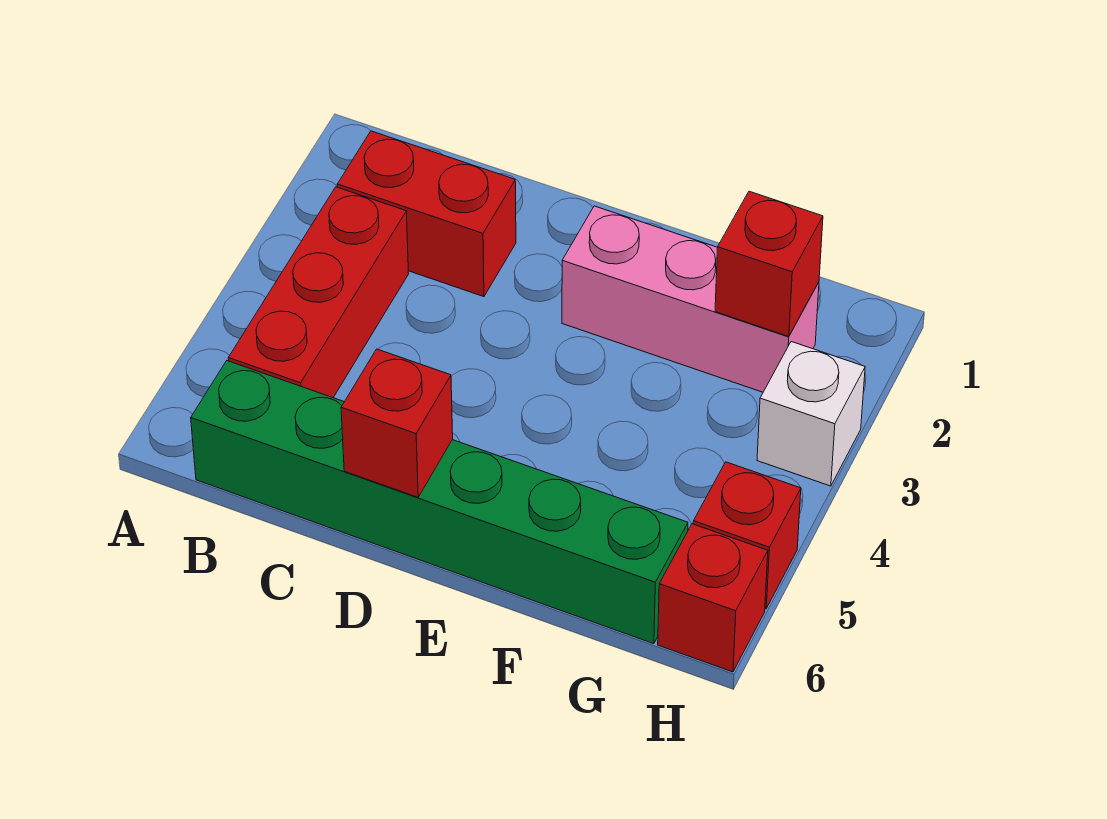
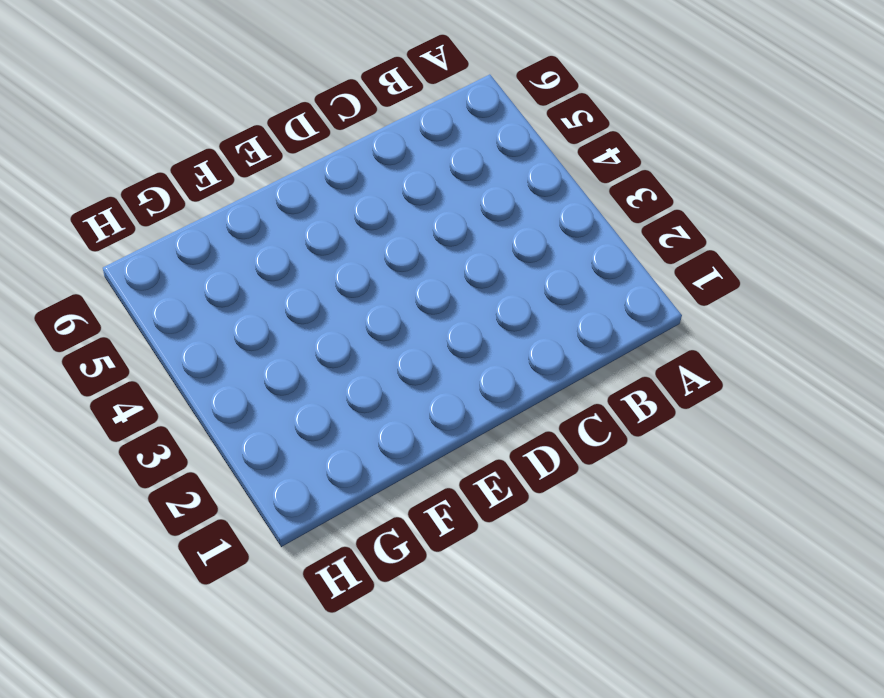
none -> red brick B2:C2 level 1
none -> red brick B3:B5 level 1

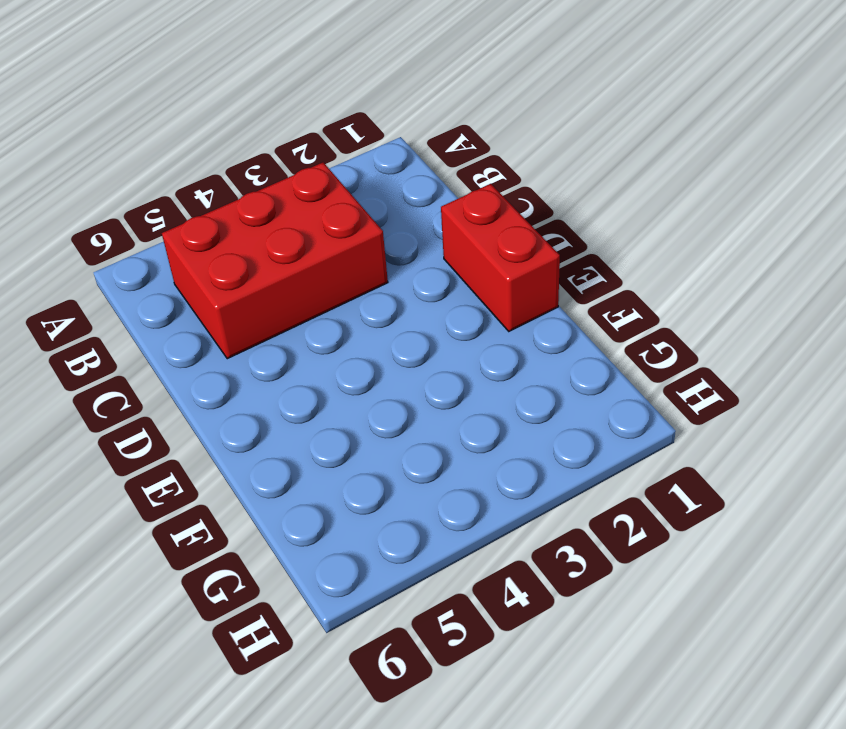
red brick B3:C5 level 1 -> red brick B3:B5 level 1
red brick D1:E1 level 1 -> red brick B2:C2 level 1
none -> green brick B6:G6 level 1
none -> pink brick E2:G2 level 1

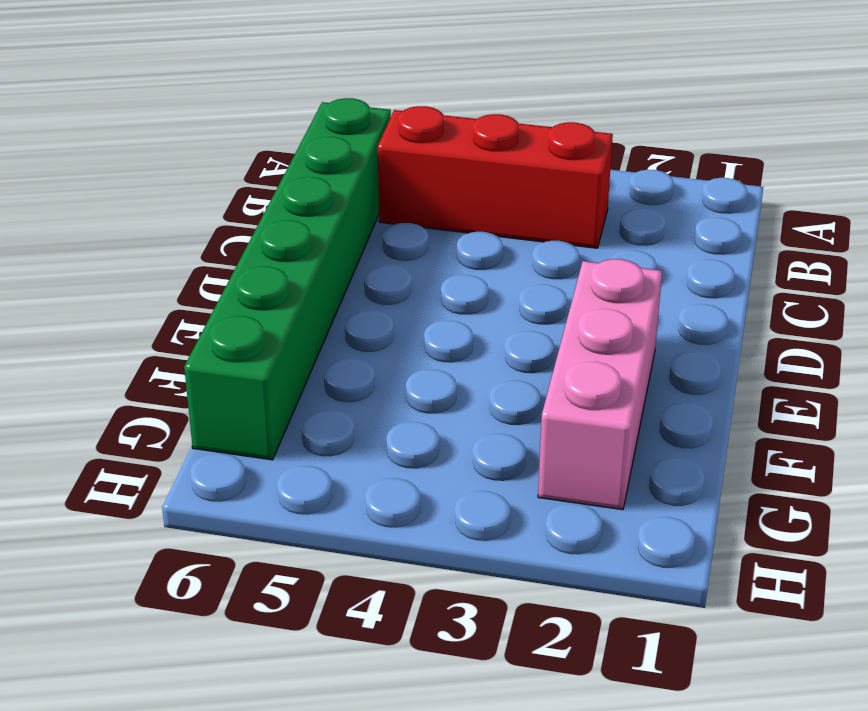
none -> red brick B2:C2 level 1
none -> white brick H3 level 1

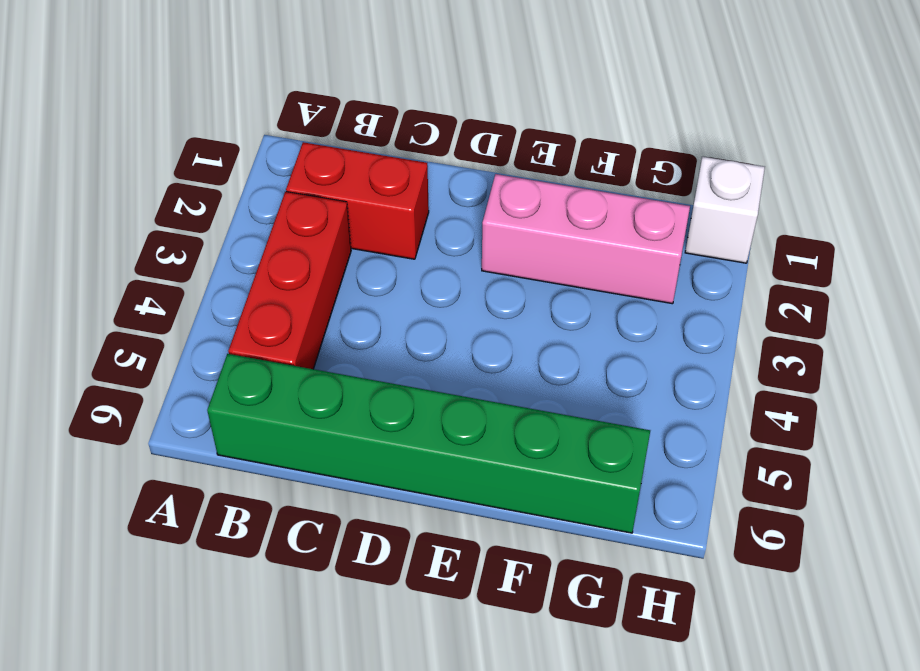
white brick H1 level 1 -> white brick H3 level 1
none -> red brick H5 level 1
none -> red brick H6 level 1

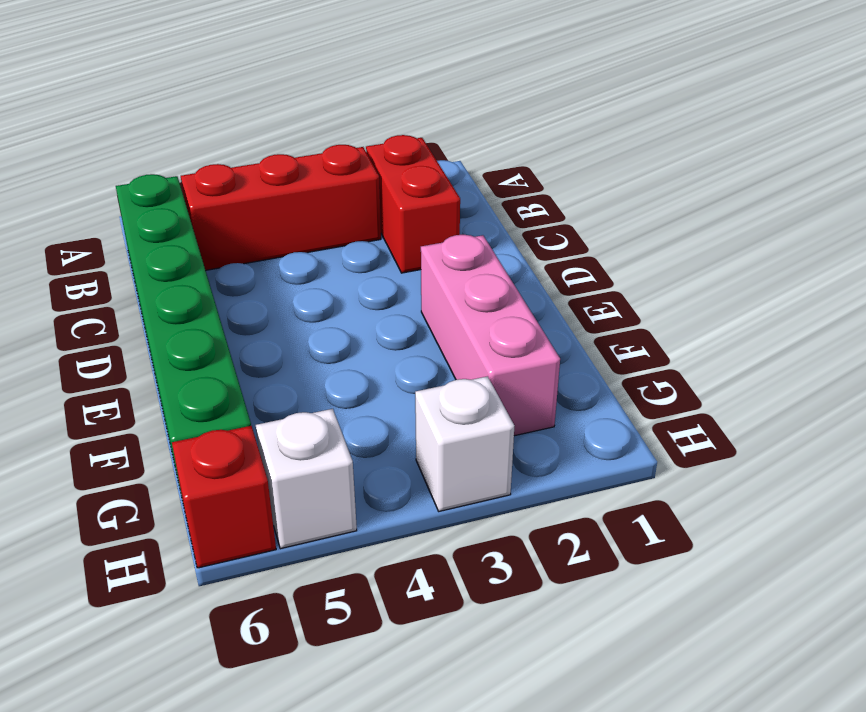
white brick H5 level 1 -> red brick H5 level 1
none -> red brick D6 level 2
none -> red brick G2 level 2

